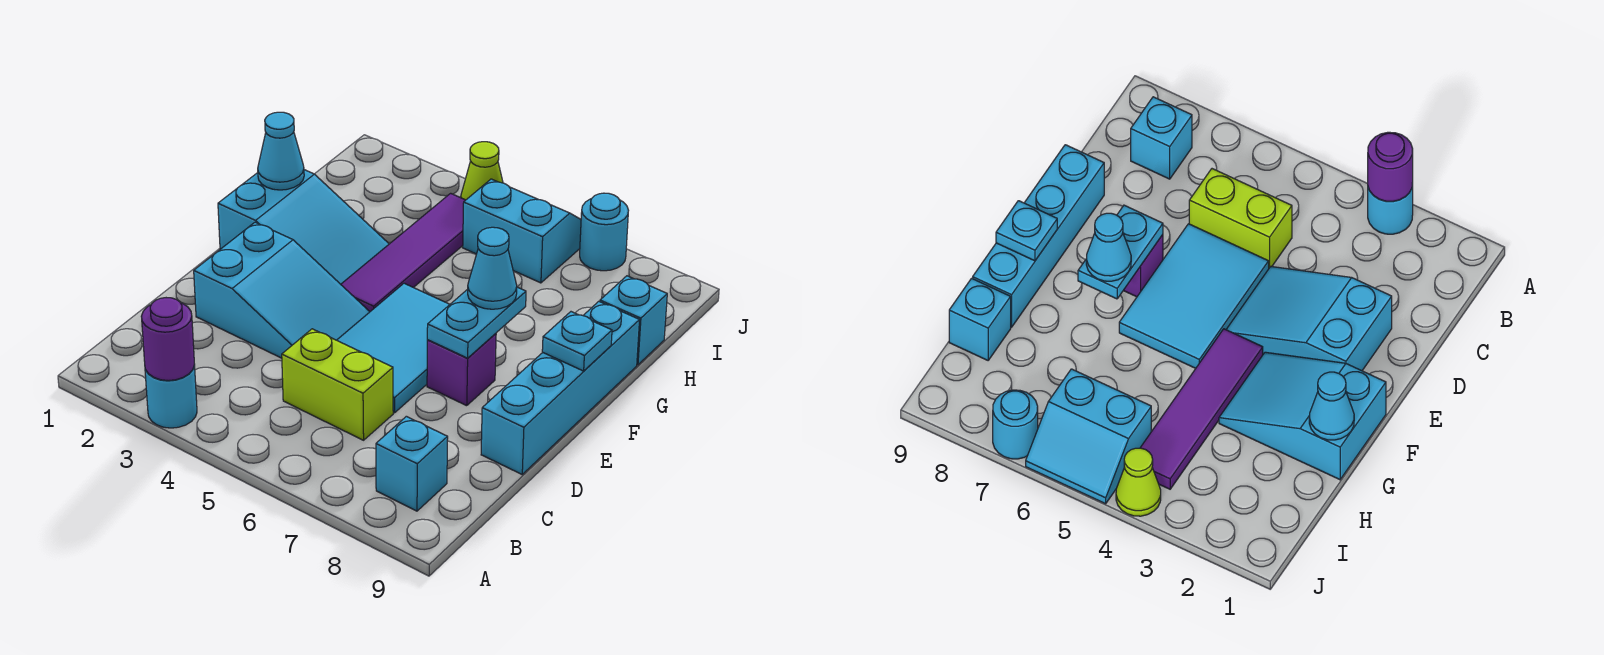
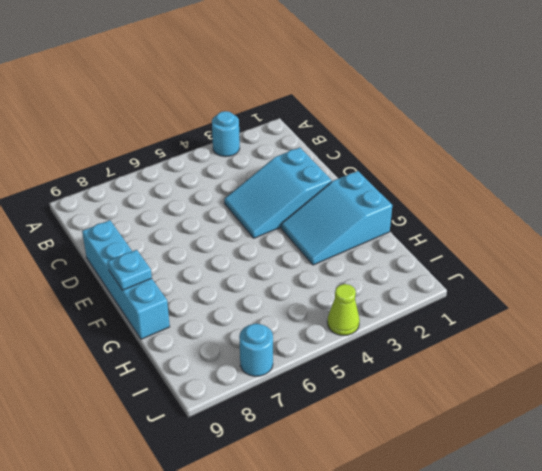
none -> cyan brick B8 level 1
none -> lime brick C5:C6 level 1
none -> cyan tile D5:F6 level 1

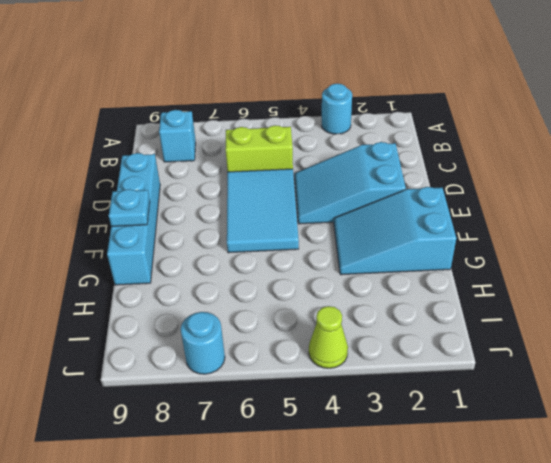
none -> purple brick E7 level 1
none -> purple tile F4:I4 level 1
none -> cyan brick H9 level 1

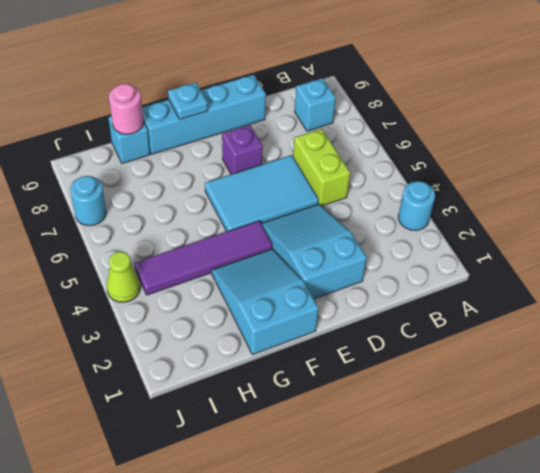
pink round brick H9 level 2 -> none
none -> cyan slope I5:J6 level 1 top I
none -> purple round brick A3 level 2
none -> cyan plate E7:F7 level 2

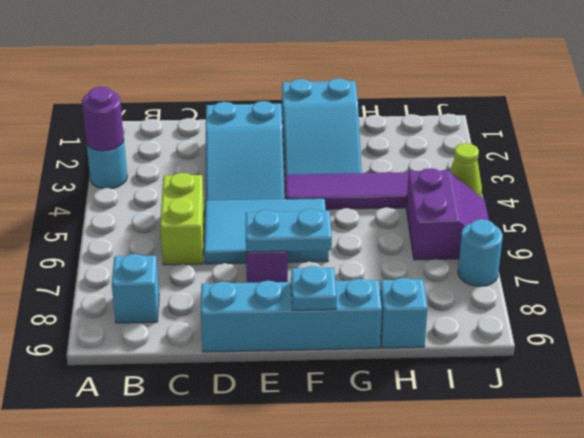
purple slope I5:J6 level 1 top I -> cyan slope I5:J6 level 1 top I
none -> cyan cone G1 level 2
none -> cyan cone F7 level 3

